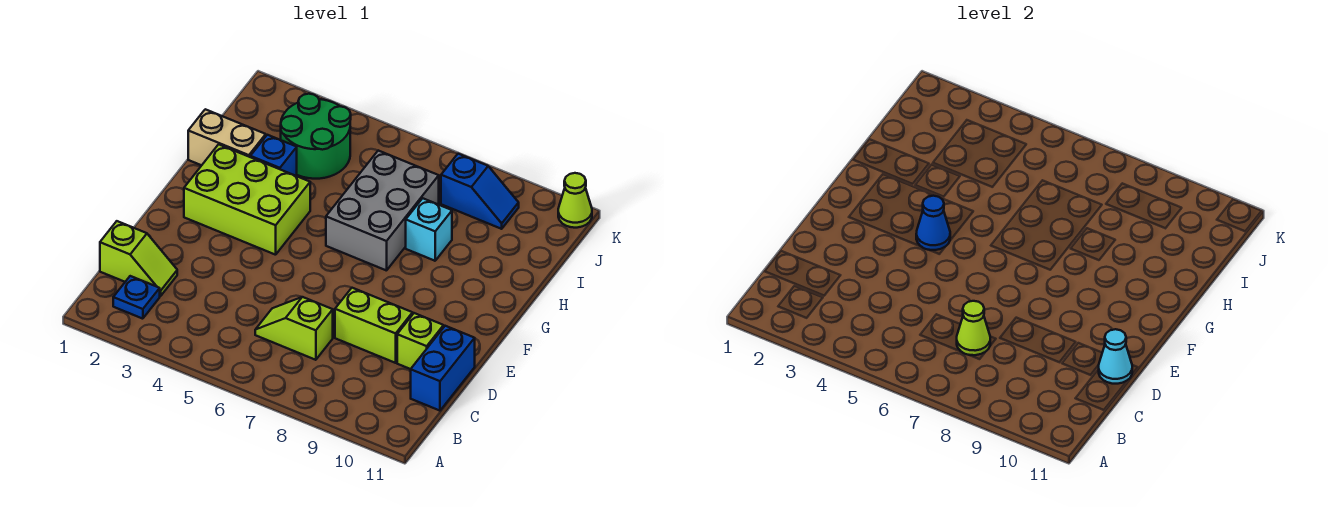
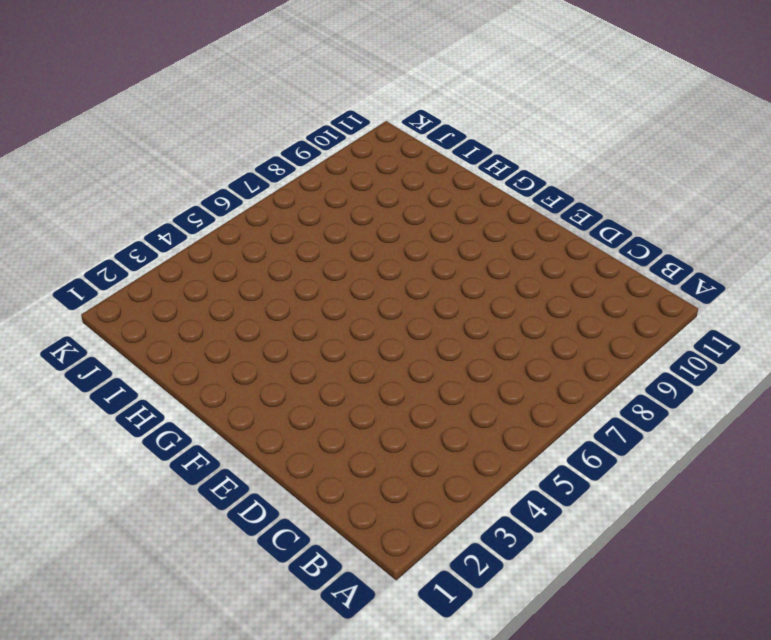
none -> blue plate B2 level 1
none -> lime slope C1:C2 level 1 top 1
none -> lime slope C6:C7 level 1 top 7

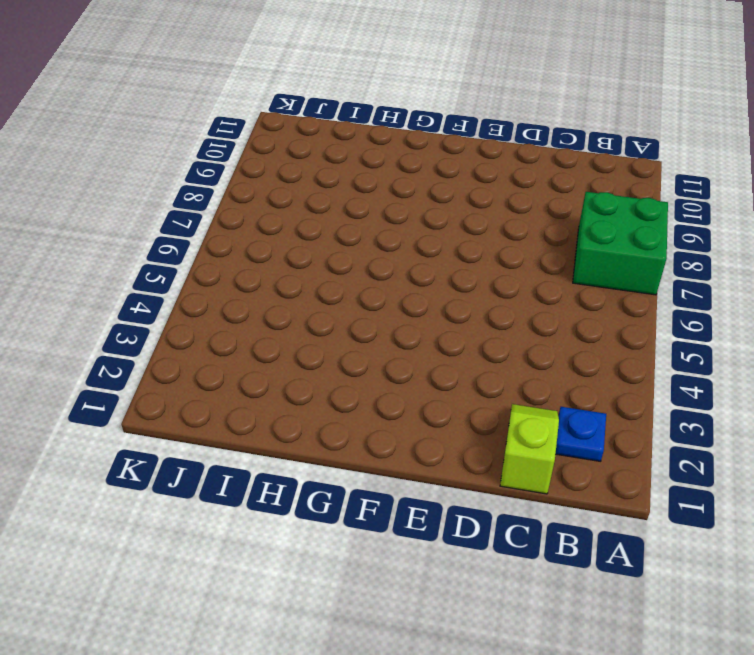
green brick A7:B8 level 1 -> none
none -> lime slope C6:C7 level 1 top 7
none -> blue brick C11:D11 level 1
none -> lime brick D8:D9 level 1

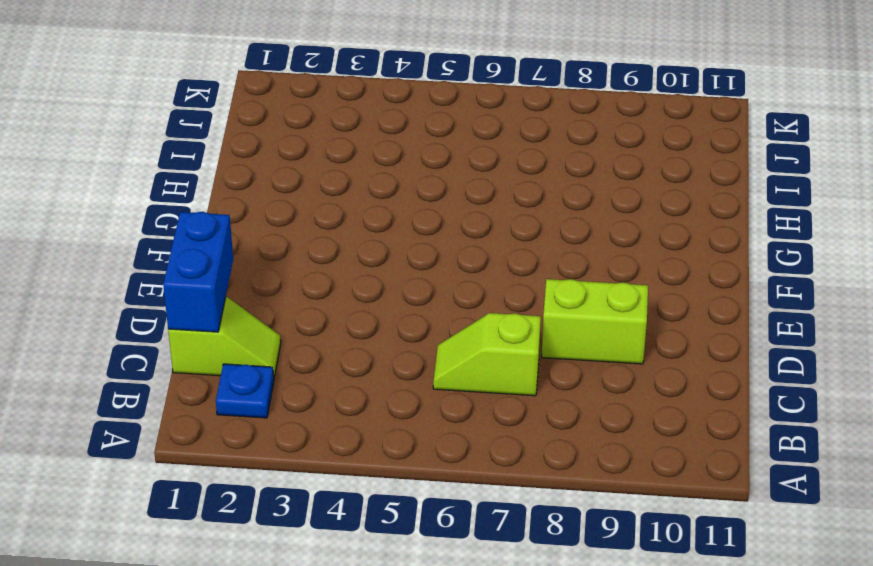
blue brick C1:D1 level 2 -> blue brick C11:D11 level 1
none -> lime brick D10 level 1
none -> lime brick F2:G4 level 1
none -> grey brick G6:I7 level 1

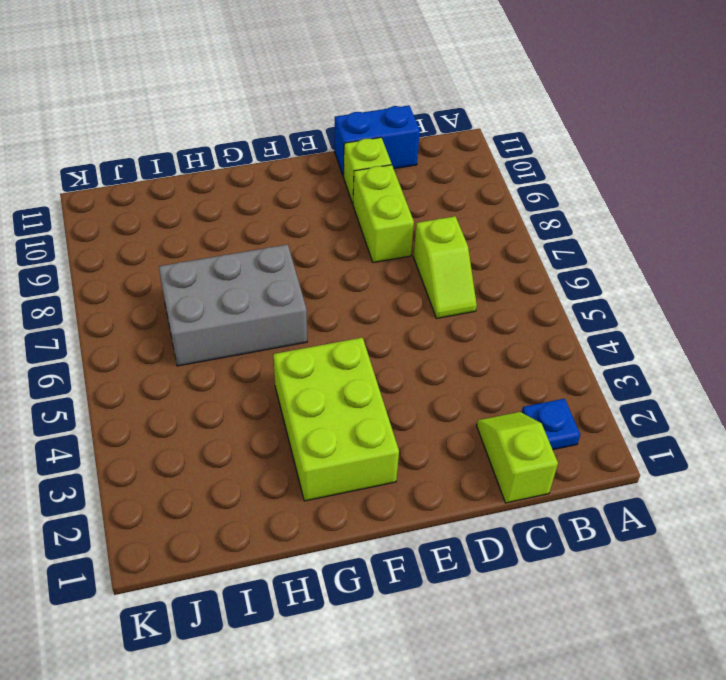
none -> tan brick H1:H2 level 1
none -> blue brick H3 level 1
none -> cyan brick H8 level 1

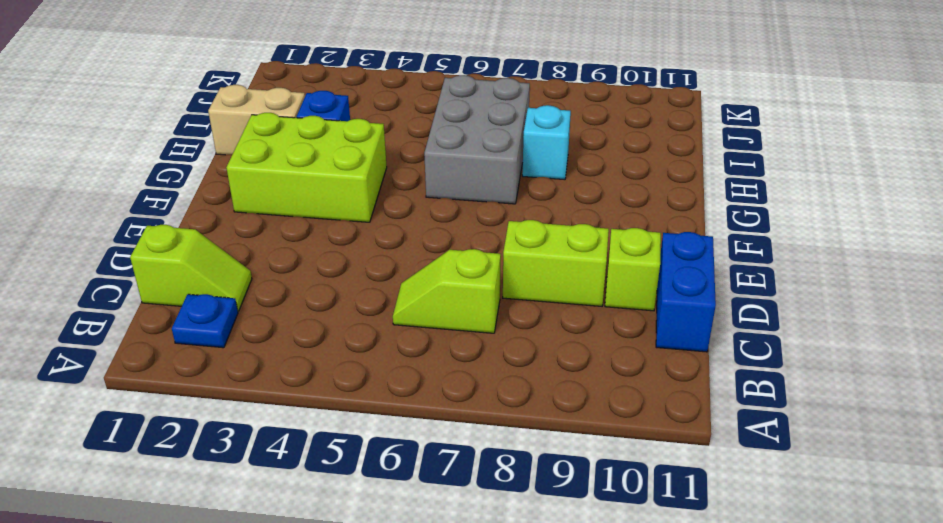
none -> green round brick I3:J4 level 1
none -> blue slope J8:J9 level 1 top 8
none -> lime cone K11 level 1

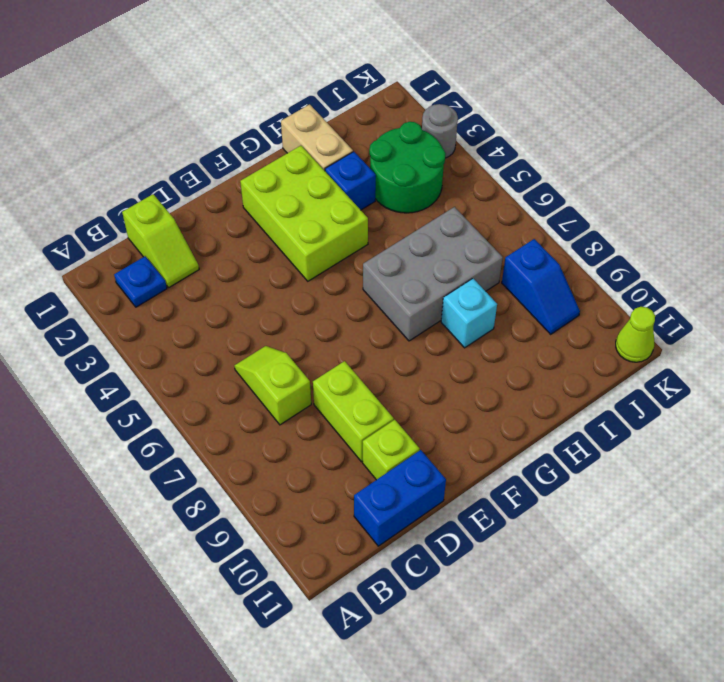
grey round brick K3 level 1 -> none
none -> lime cone C7 level 2
none -> cyan cone D11 level 2
none -> blue cone F4 level 2

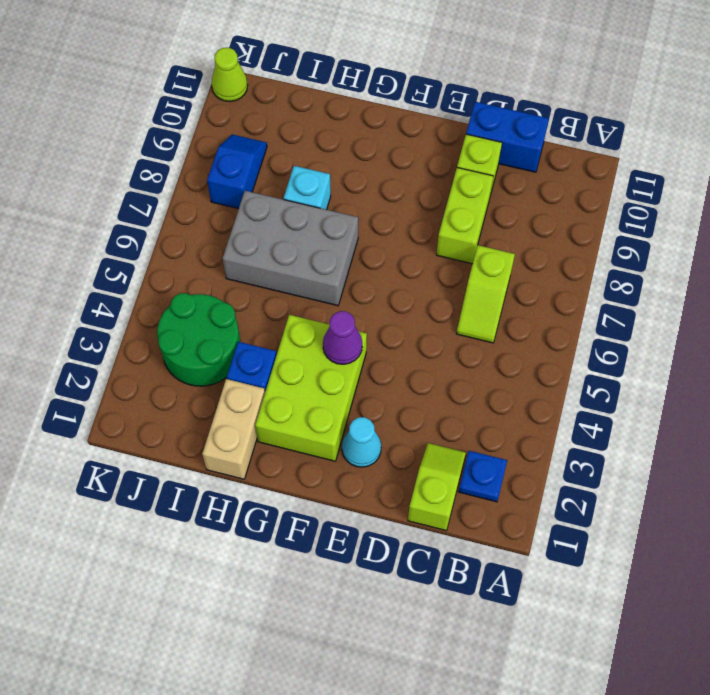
cyan cone E2 level 1 -> cyan cone D11 level 2
purple cone F4 level 2 -> blue cone F4 level 2
none -> lime cone C7 level 2

